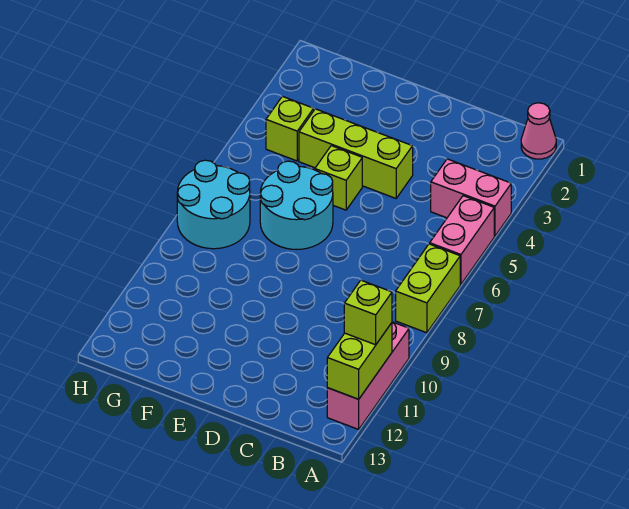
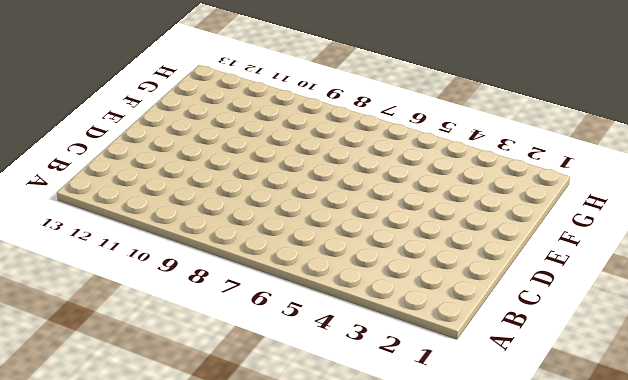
none -> pink cone A1 level 1
none -> pink brick A4:B4 level 1
none -> pink brick A5:A6 level 1

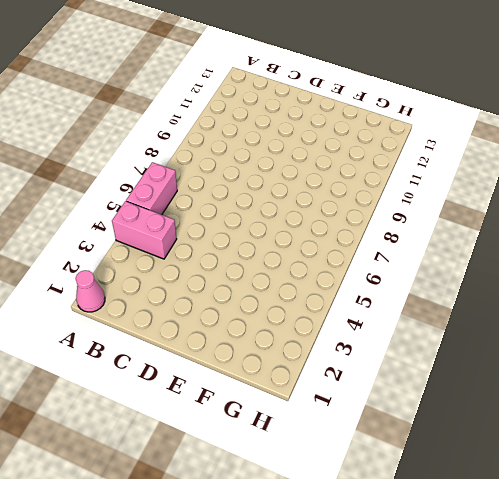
none -> lime brick A7:A8 level 1
none -> pink brick A10:A12 level 1
none -> lime brick D4:F4 level 1

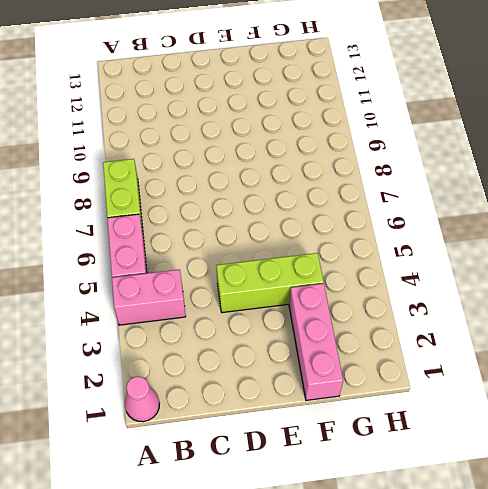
pink brick F1:F3 level 1 -> pink brick A10:A12 level 1
none -> lime brick E5 level 1
none -> cyan round brick E6:F7 level 1
none -> lime brick G4 level 1

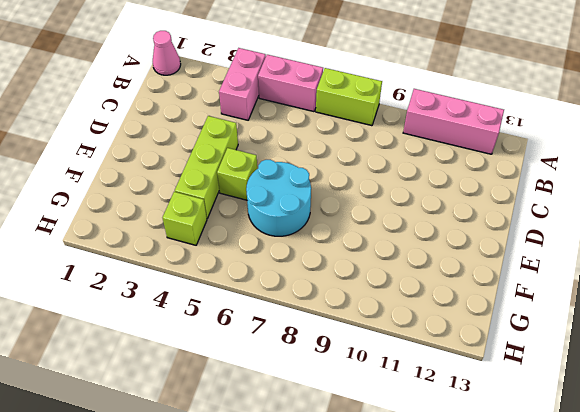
none -> cyan round brick G7:H8 level 1
none -> lime brick A11:A12 level 2
none -> lime brick A11 level 3

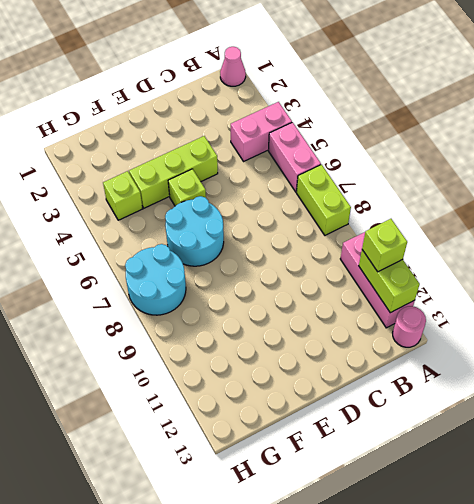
pink round brick A13 level 1 -> none

